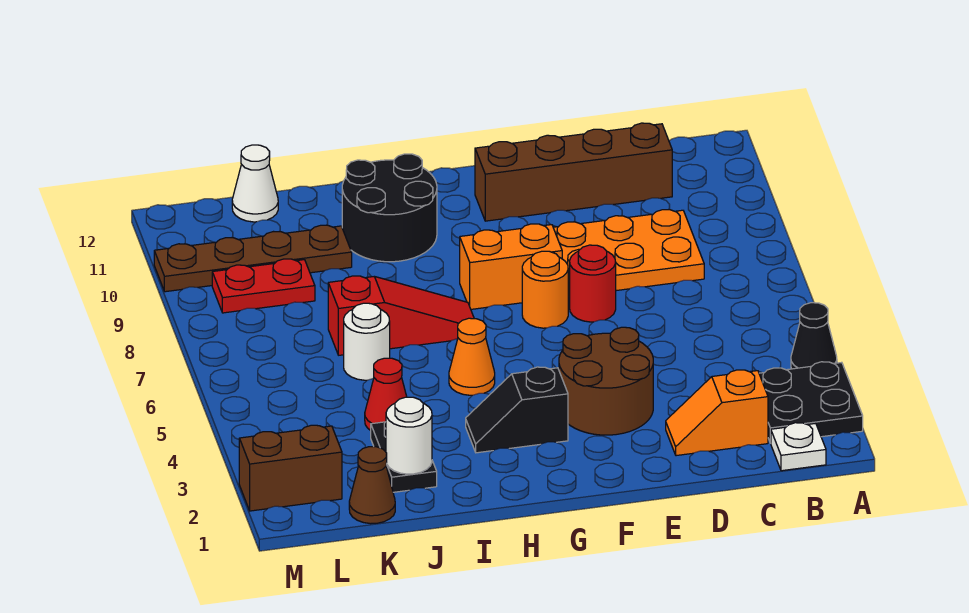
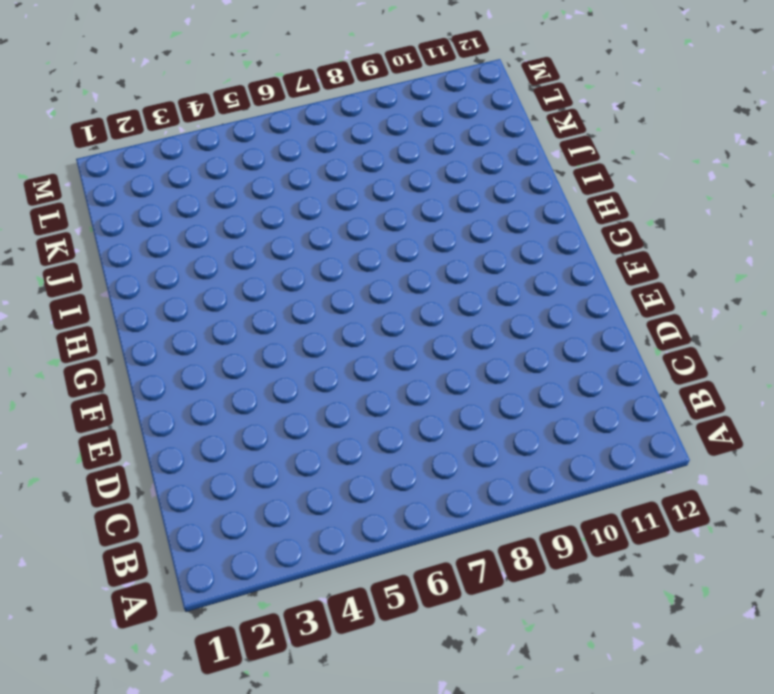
none -> black plate A2:B3 level 1
none -> black cone A4 level 1
none -> white plate B1 level 1

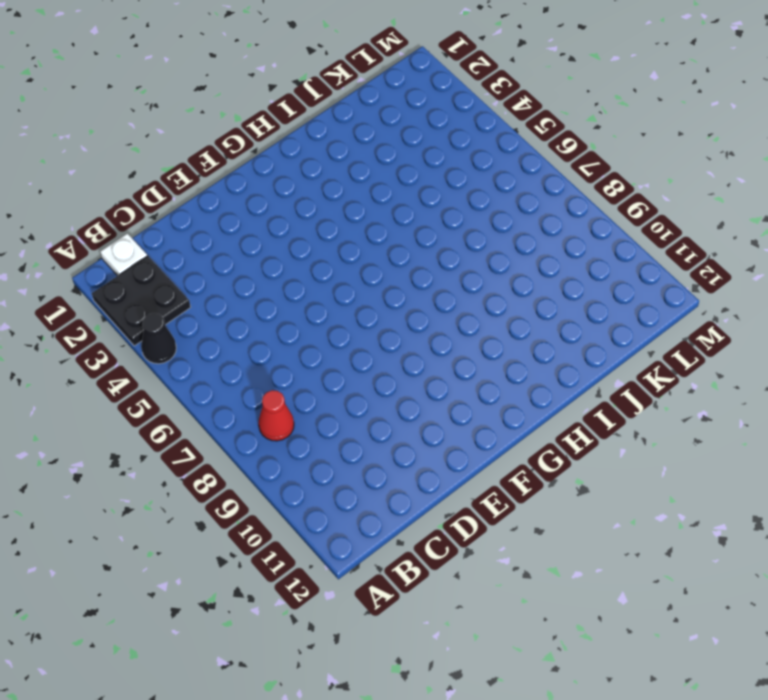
red cone B8 level 1 -> red cone J4 level 1
none -> orange slope C2:D2 level 1 top C
none -> orange plate C8:E9 level 1
none -> brown brick C11:F11 level 1

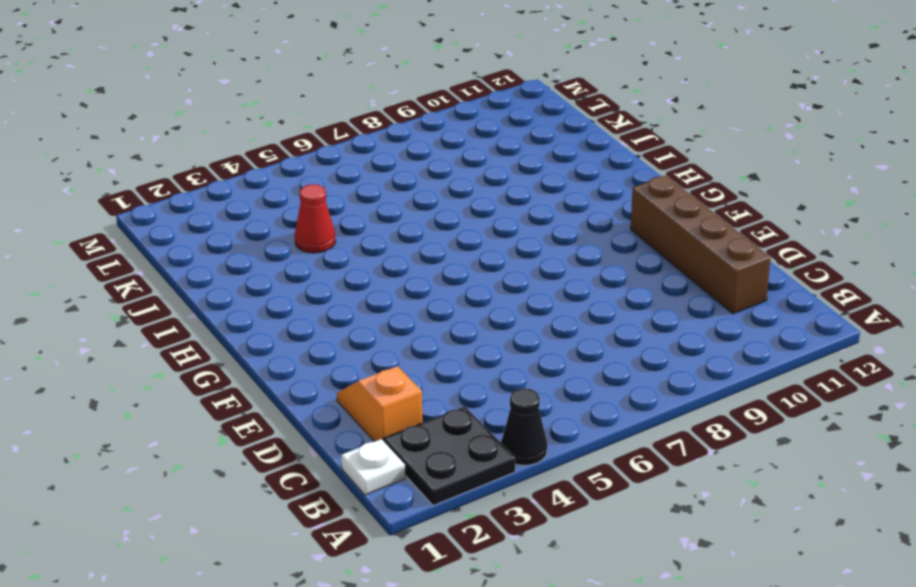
none -> orange plate C8:E9 level 1
none -> brown round brick E3:F4 level 1
none -> red round brick E7 level 1

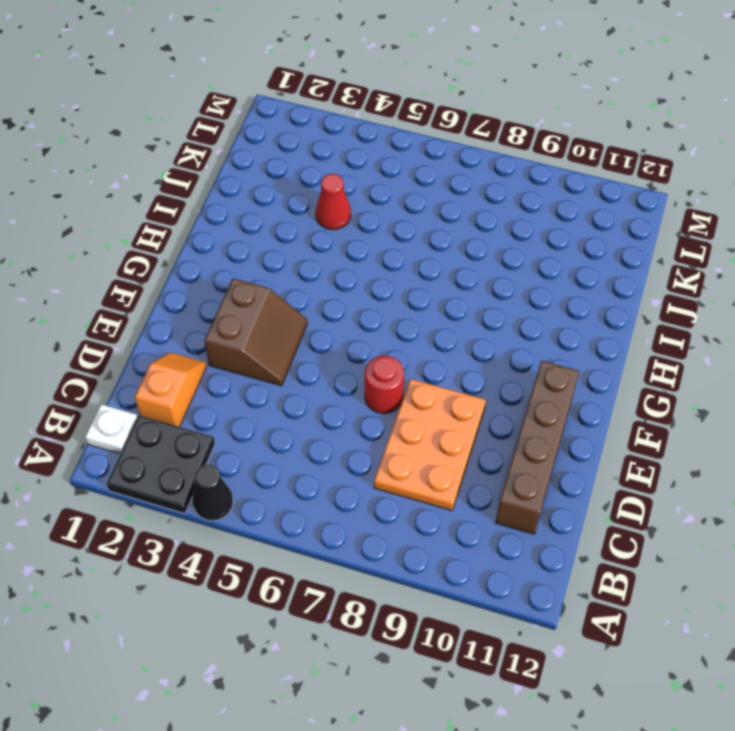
brown slope E3:F4 level 1 top 3 -> brown round brick E3:F4 level 1
none -> orange round brick F7 level 1
none -> orange brick F8:G8 level 1
none -> black slope G3:H3 level 1 top G

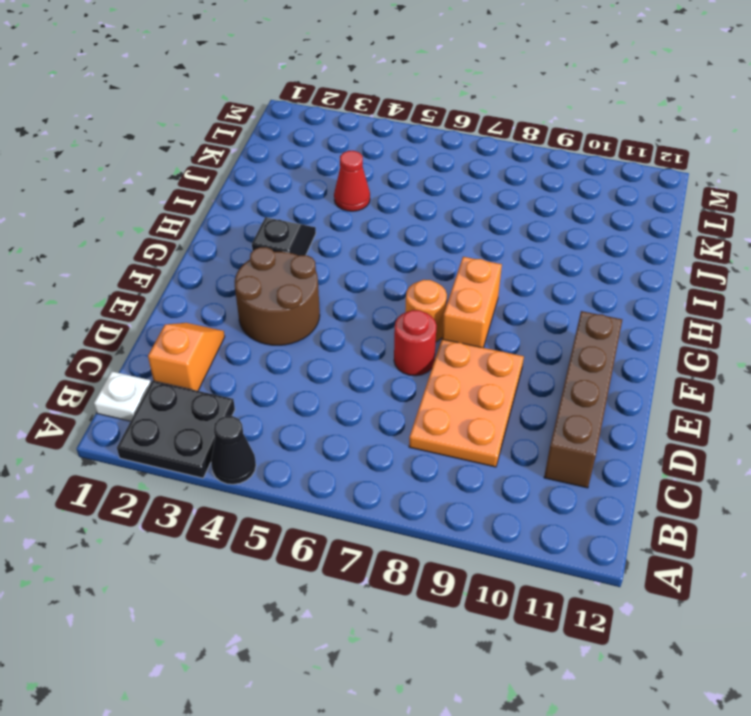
none -> orange cone H5 level 1
none -> red slope H7:J7 level 1 top J
none -> black round brick H10:I11 level 1

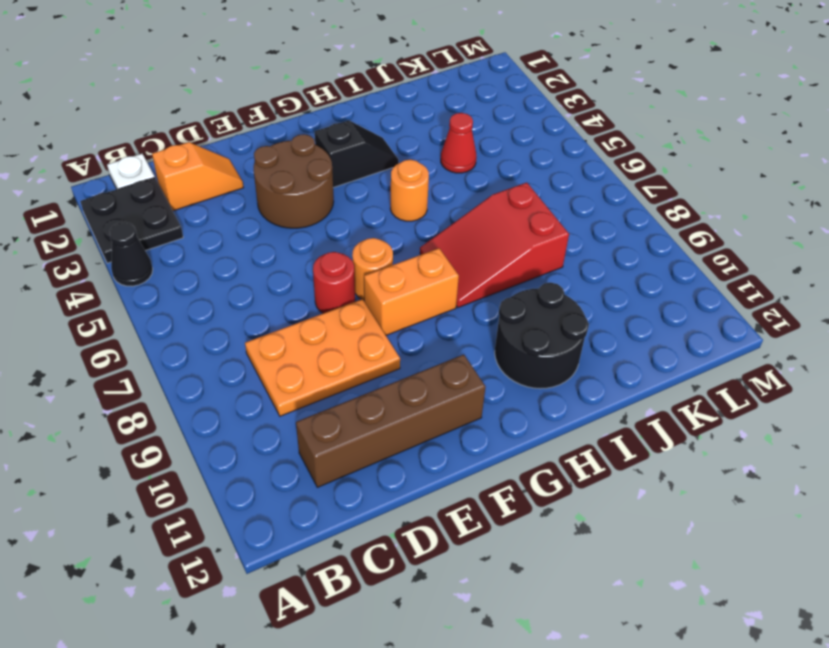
orange round brick H5 level 1 -> orange cone H5 level 1
red slope H7:J8 level 1 top J -> red slope H7:J7 level 1 top J
none -> black plate J2:J3 level 1
none -> white round brick J6 level 1
none -> brown plate J10:M10 level 1

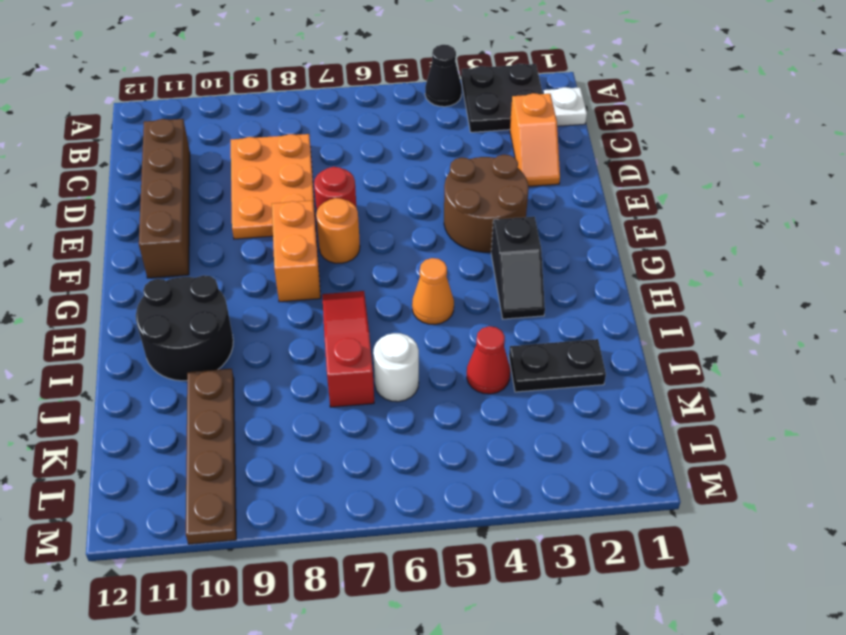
none -> brown cone K1 level 1
none -> red plate K9:L9 level 1
none -> white cone K12 level 1

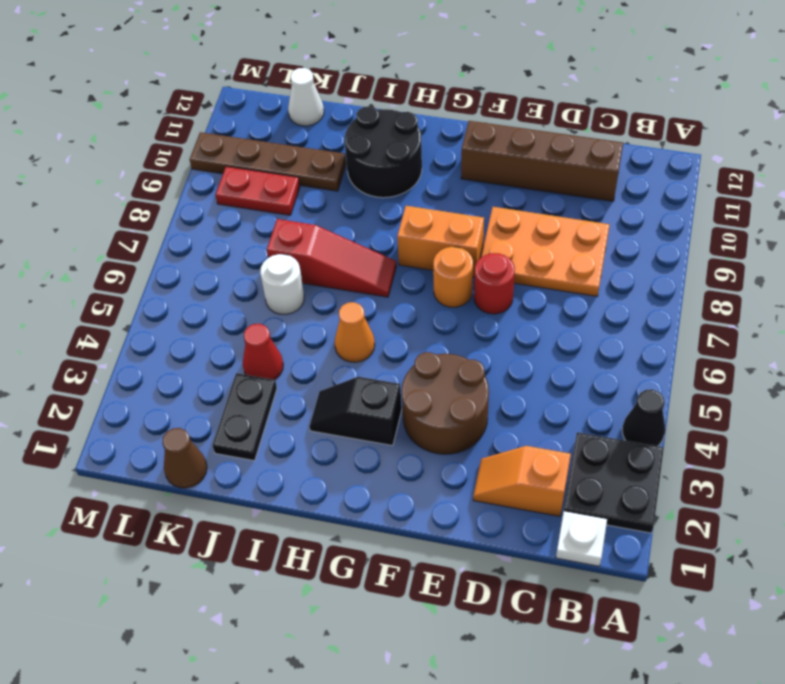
none -> brown brick L2:M2 level 1
none -> white round brick J2 level 2

